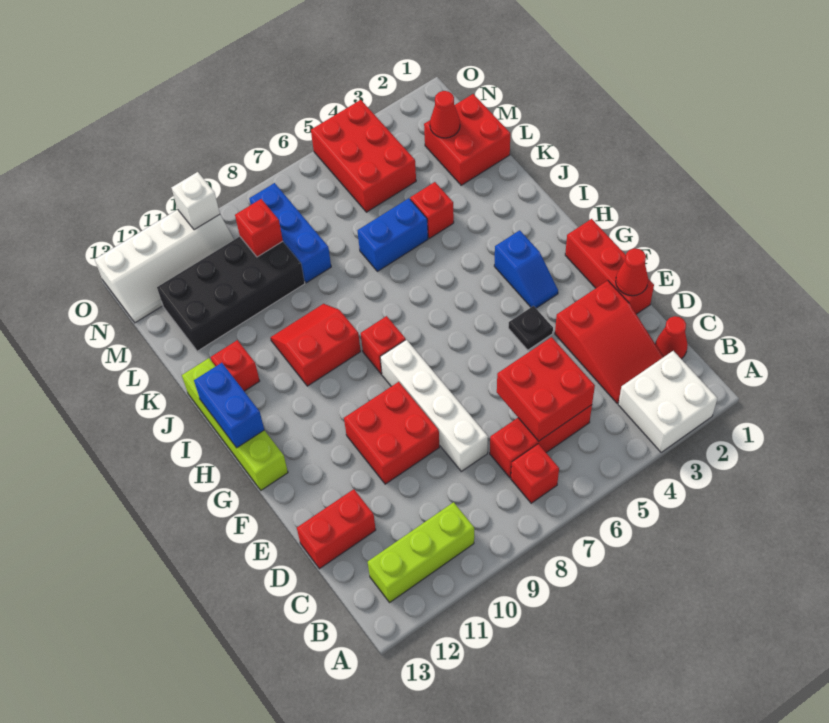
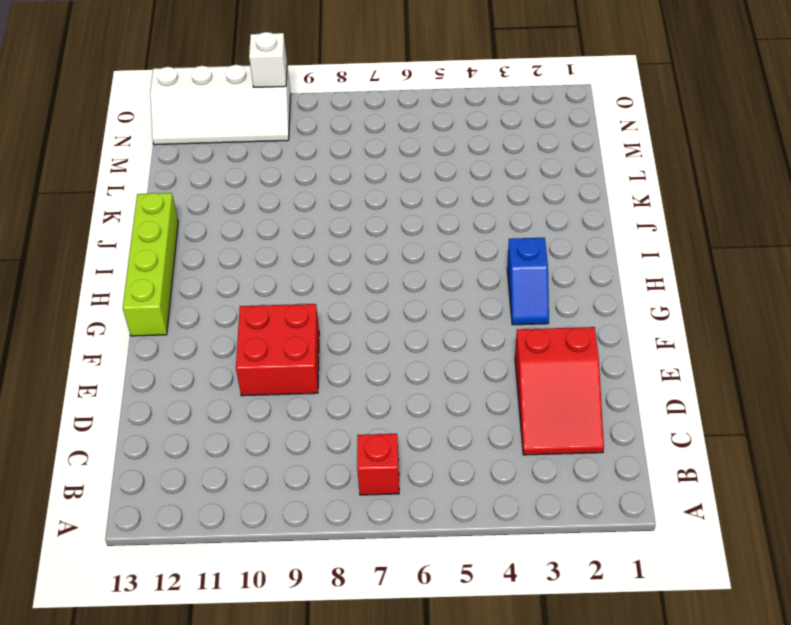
none -> white brick A2:B3 level 1
none -> lime brick B10:B12 level 1
none -> red cone C1 level 1

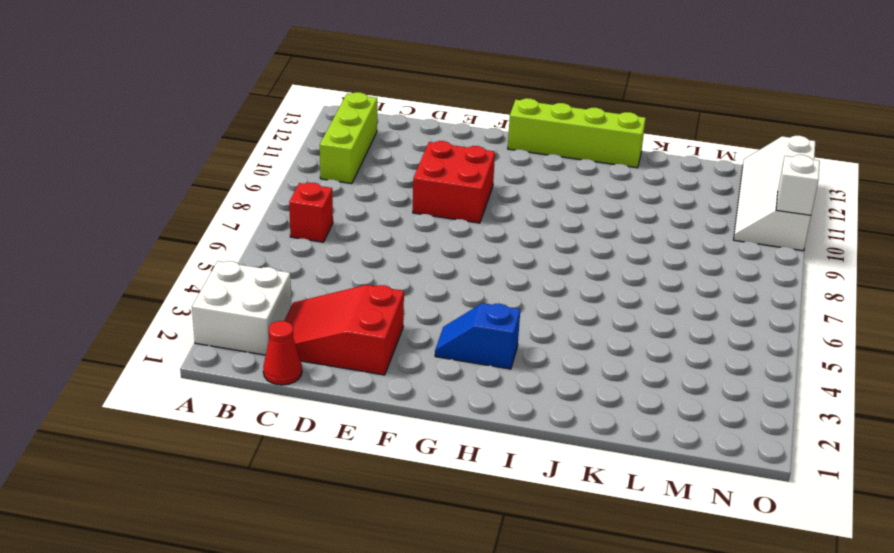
none -> red brick C5:C7 level 1
none -> white brick D8:G8 level 1
none -> red brick D12:D13 level 1

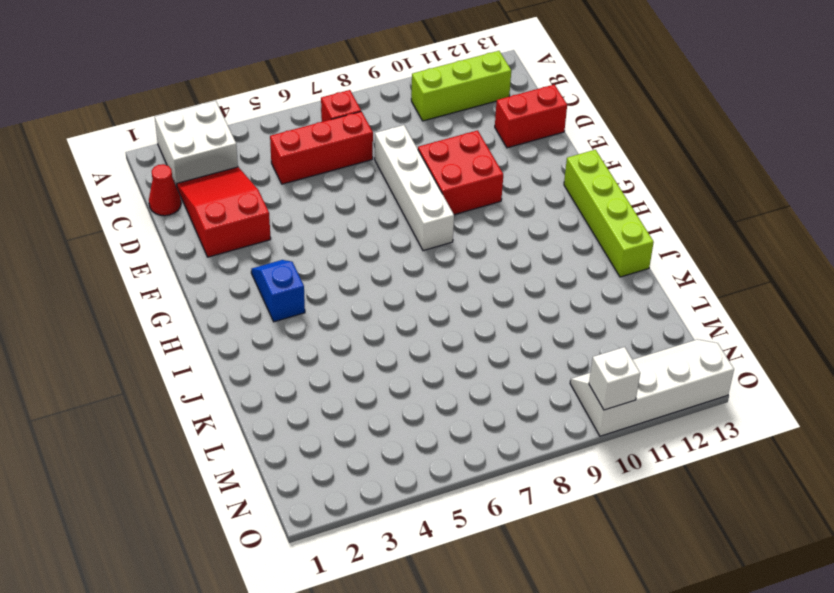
none -> red brick E1:G1 level 1
none -> black plate F4 level 1
none -> red brick H8 level 1

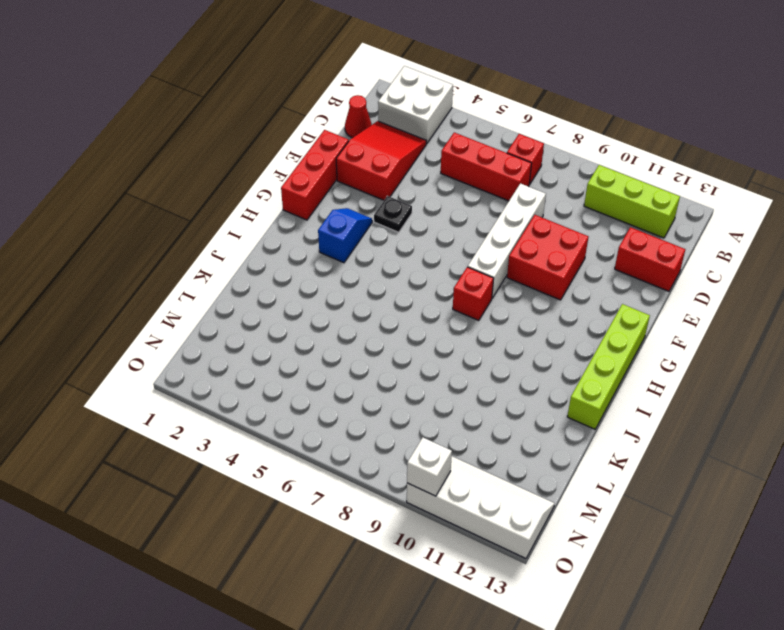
none -> red slope I9:J10 level 1 top I
none -> red brick J12 level 1
none -> red brick K4 level 1

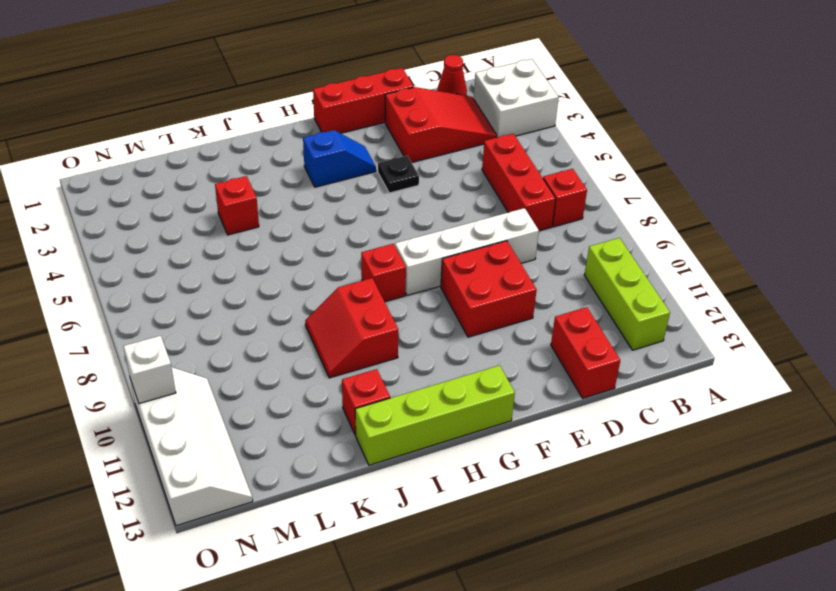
none -> blue brick K5:K6 level 1
none -> red brick L1:M2 level 1
none -> blue brick L8:N8 level 1

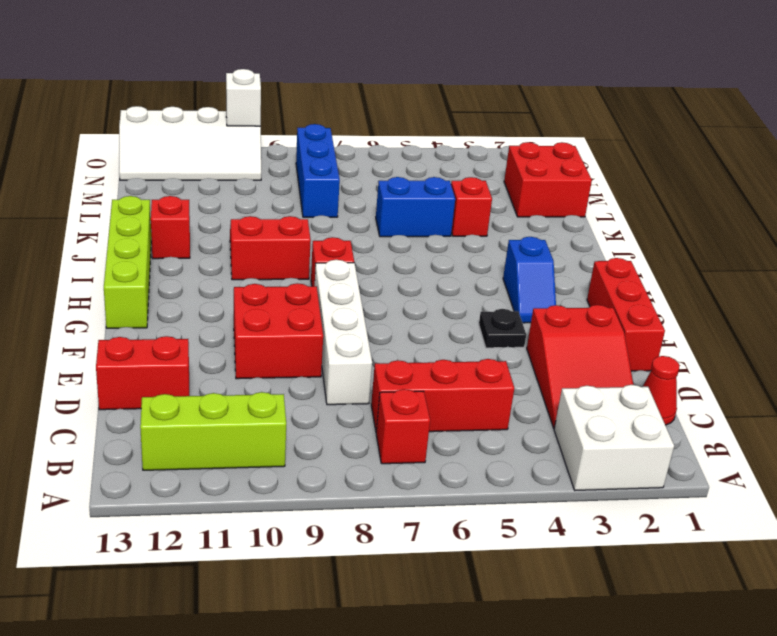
none -> black brick L9:M12 level 1
none -> red brick M4:O5 level 1
none -> red brick C5:D6 level 2

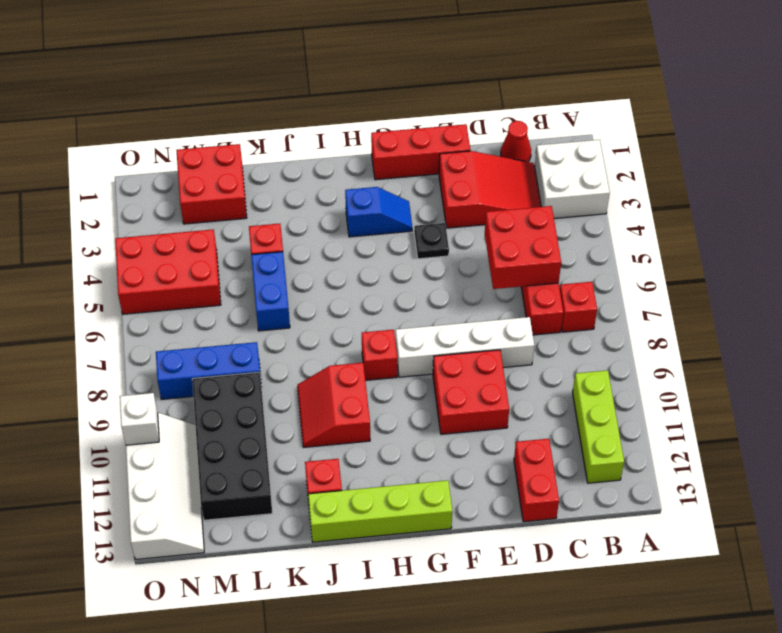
none -> red cone E1 level 2
none -> blue brick H13:I13 level 2
none -> red cone M2 level 2

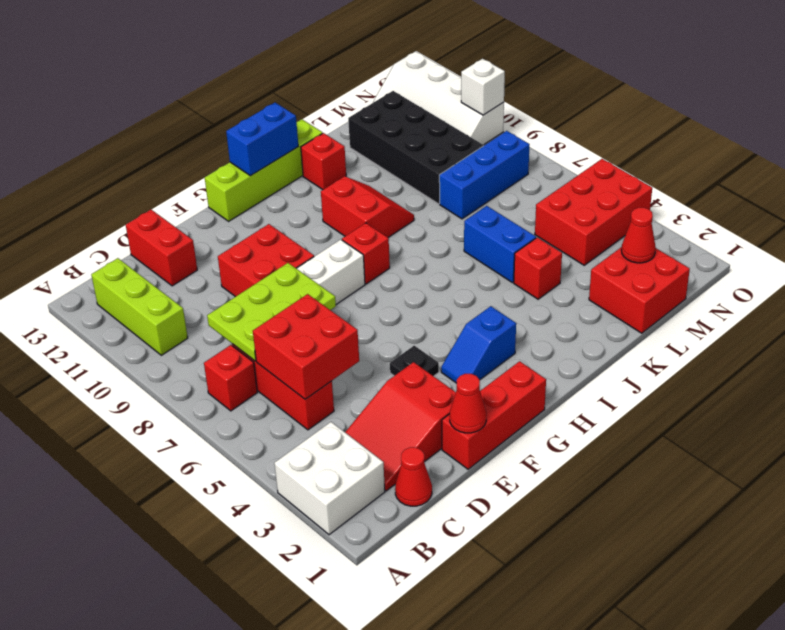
lime plate C7:E8 level 2 -> none
none -> red brick M9 level 2

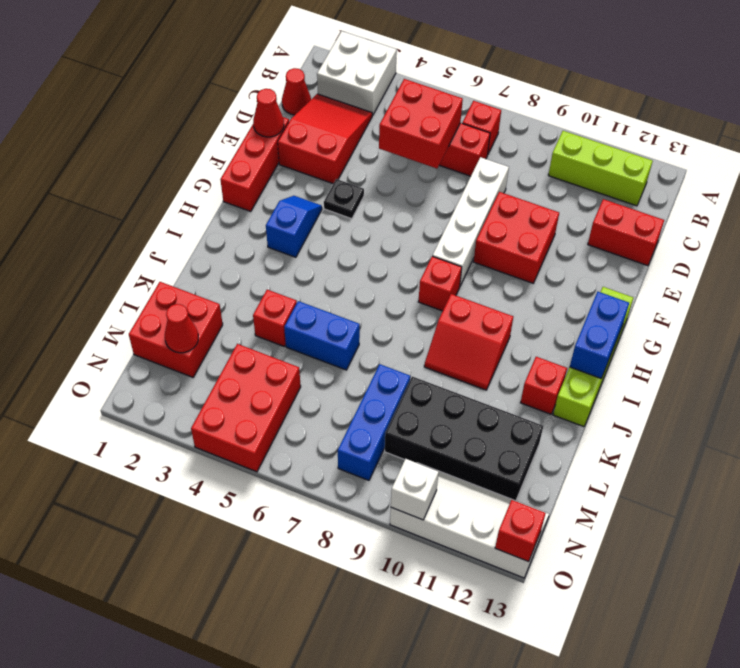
red brick O13 level 2 -> red brick M9 level 2

